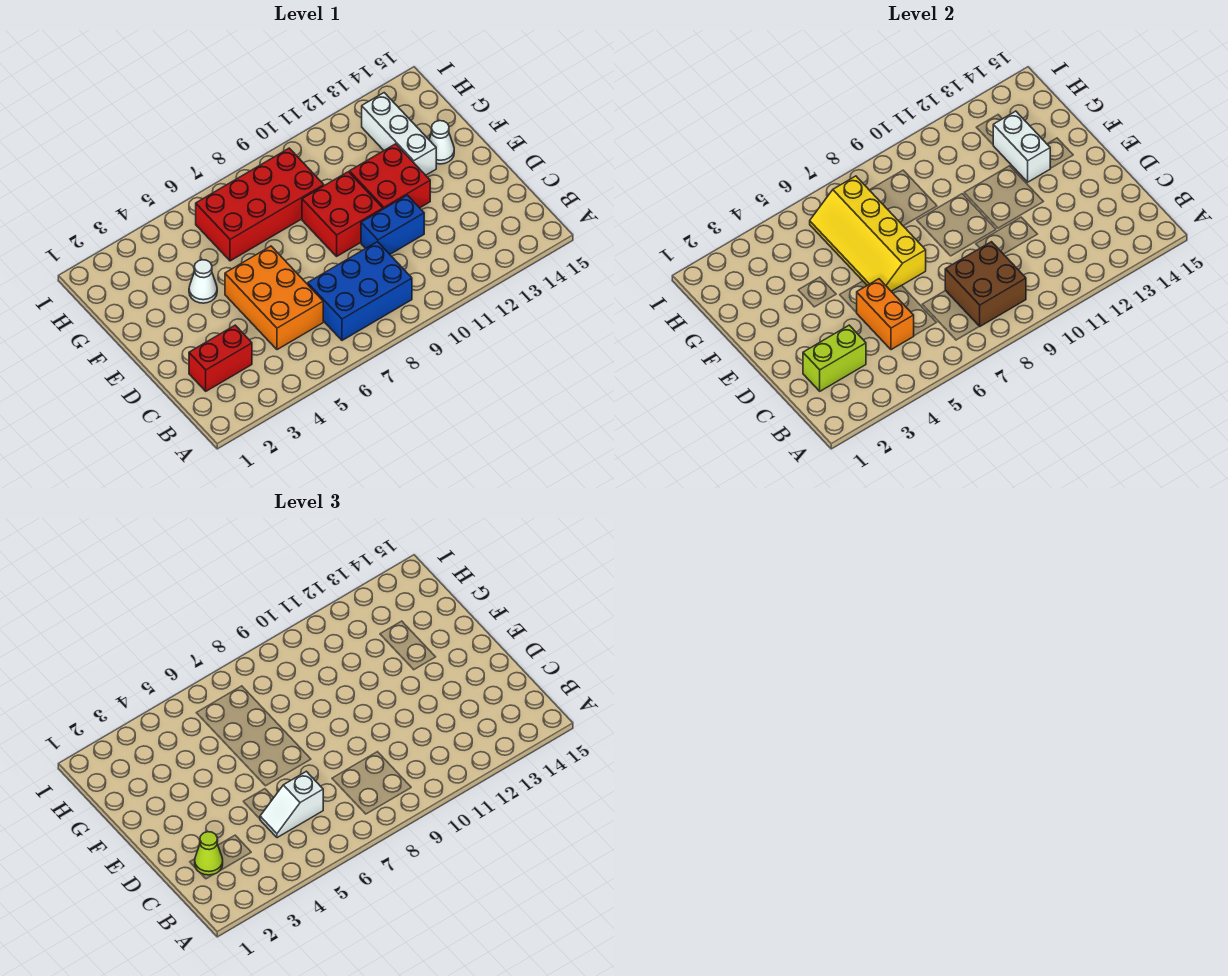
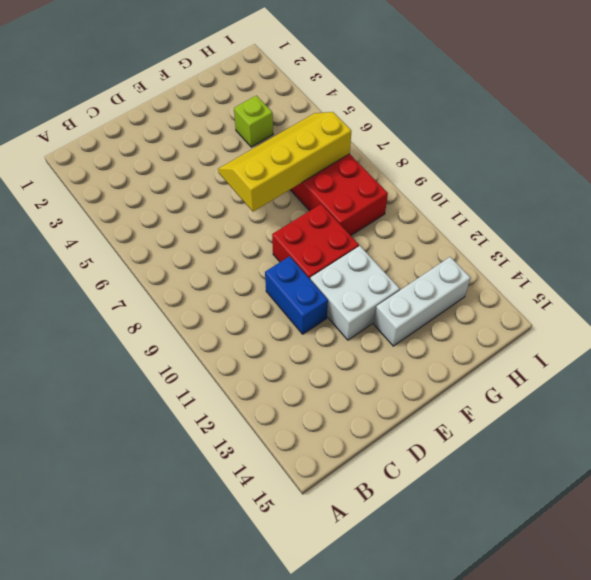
white brick E11:F12 level 1 -> red brick E11:F12 level 1
lime brick G4 level 1 -> none
none -> blue brick B7:C9 level 1
none -> red brick C2:C3 level 1
none -> orange brick C5:E6 level 1

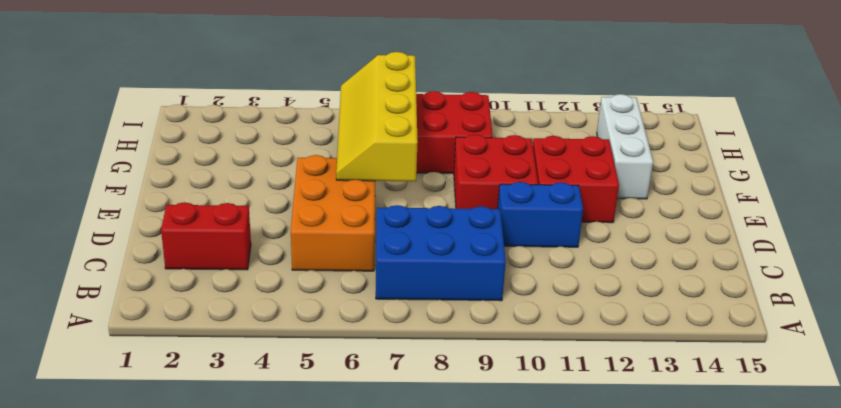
none -> white cone F4 level 1
none -> white cone F14 level 1
none -> brown brick B8:C9 level 2

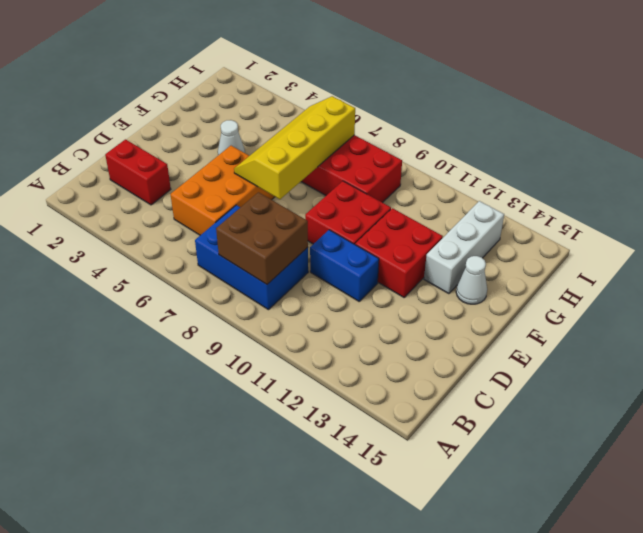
none -> lime brick C2:C3 level 2
none -> orange brick C5:D5 level 2
none -> white brick F13:G13 level 2

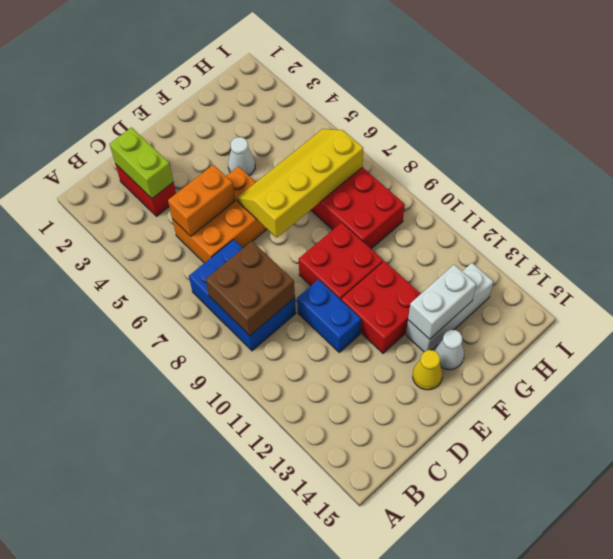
yellow cone E14 level 1 -> none
none -> lime cone C2 level 3
none -> white slope C5:C6 level 3 top 6

